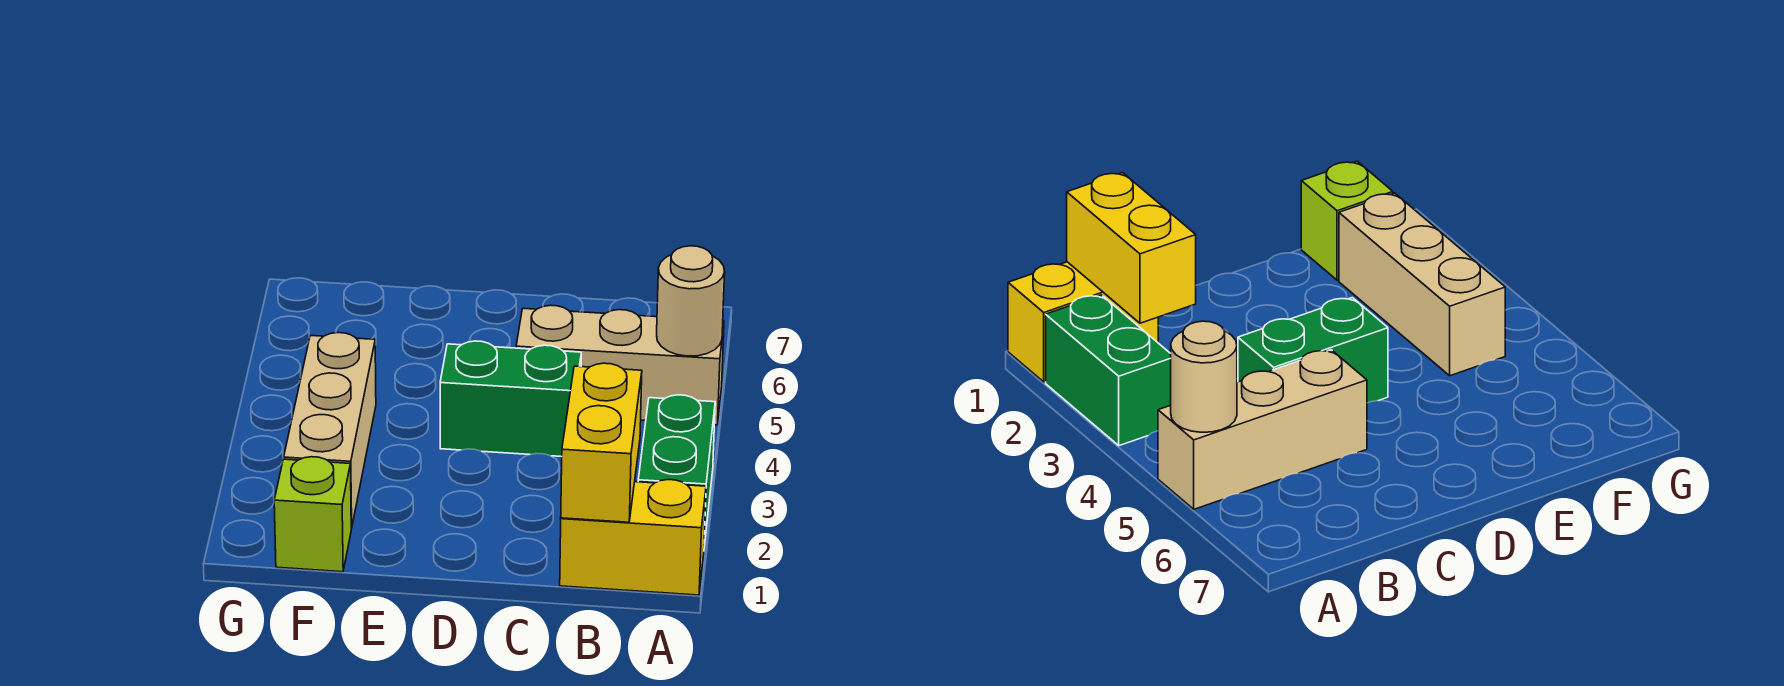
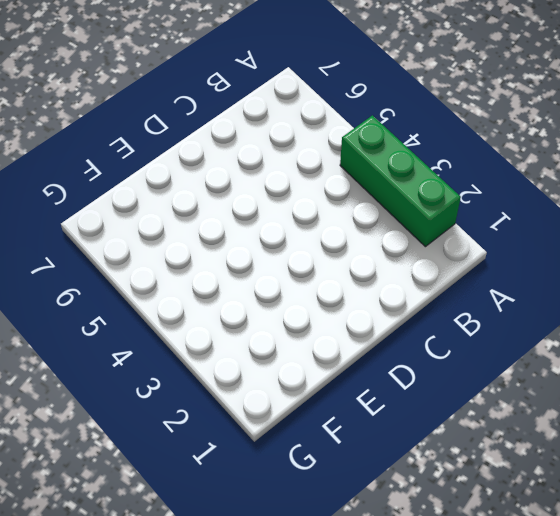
green brick A2:A4 level 1 -> green brick A2:A3 level 1
none -> yellow brick A1:B1 level 1
none -> tan brick A5:C5 level 1

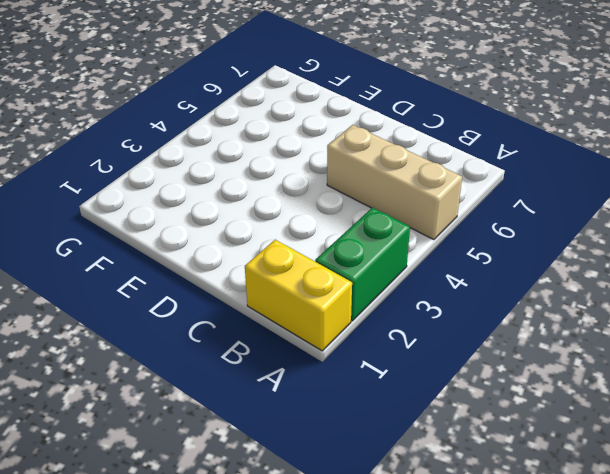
none -> green brick C4:D4 level 1
none -> lime brick F1 level 1

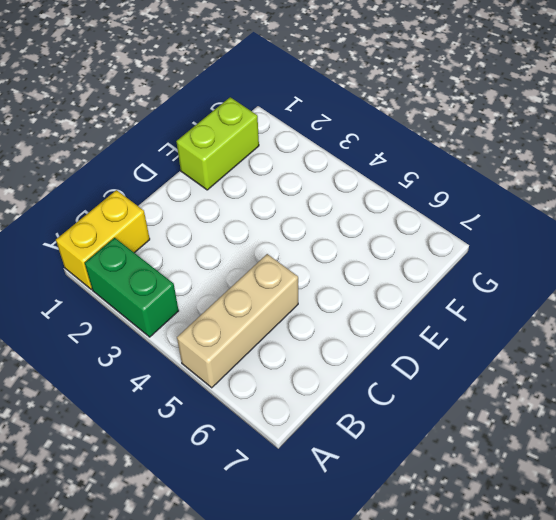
lime brick E1:F1 level 1 -> lime brick F1 level 1
none -> green brick C4:D4 level 1
none -> tan brick F2:F4 level 1

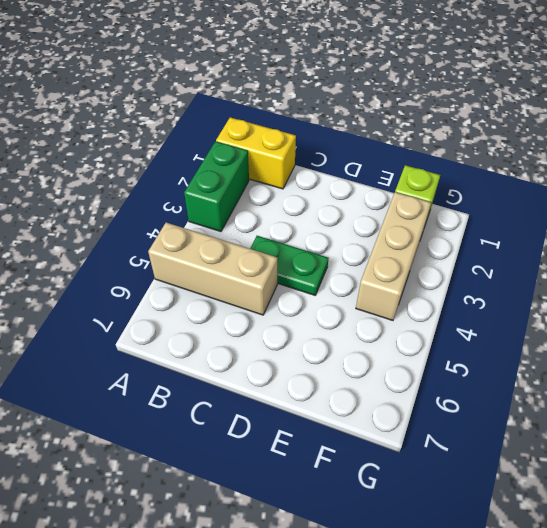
green plate C4:D4 level 1 -> green brick C4:D4 level 1
none -> tan round brick A5 level 2
none -> yellow brick B1:B2 level 2

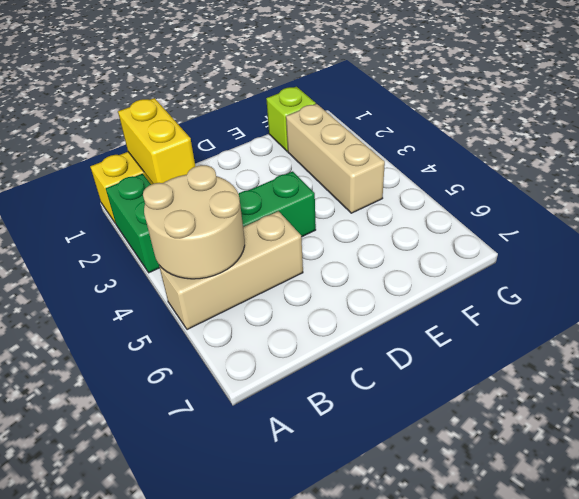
tan round brick A4:B5 level 2 -> tan round brick A5 level 2

